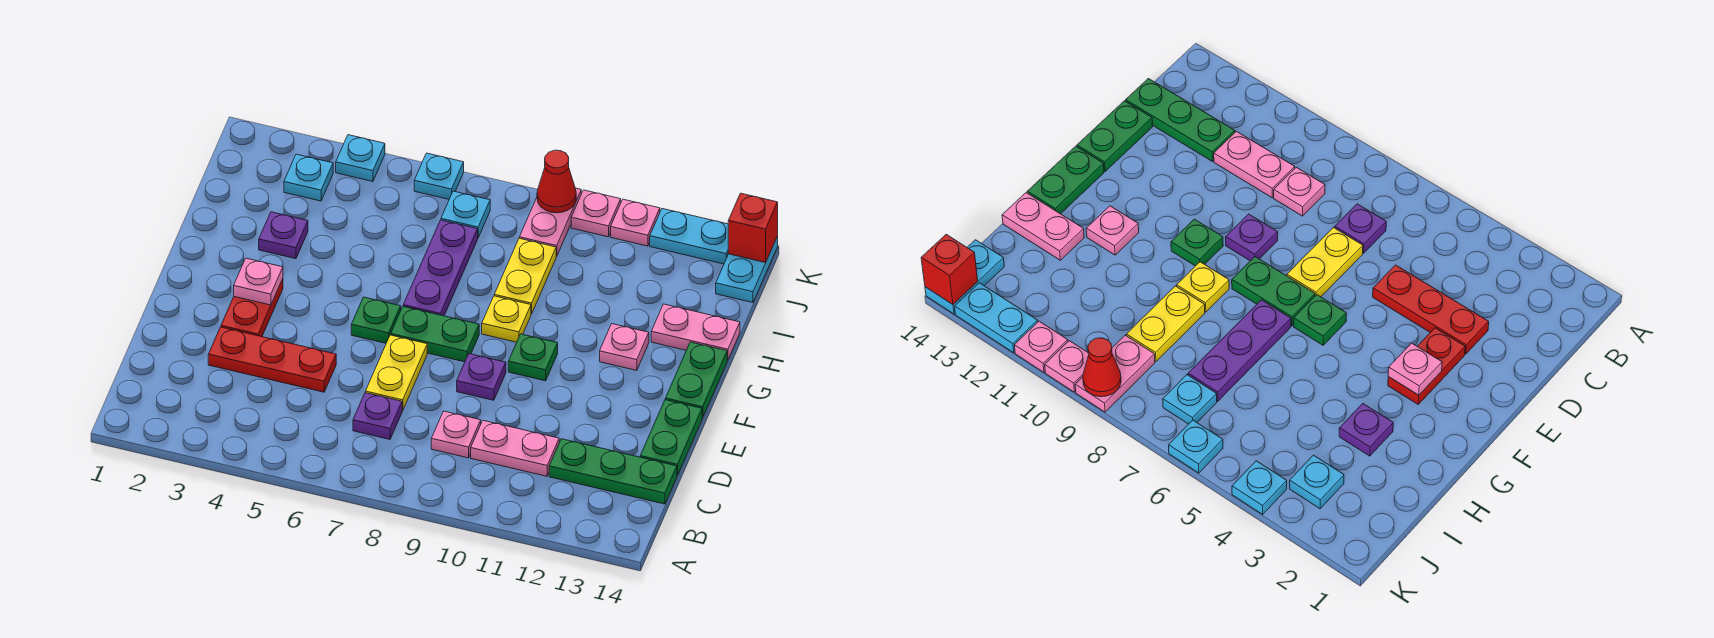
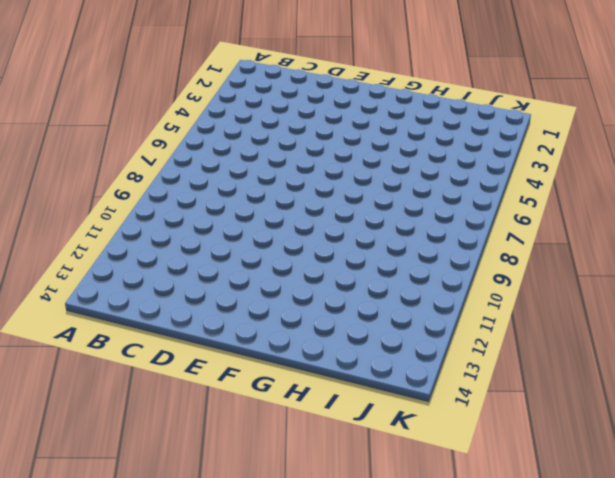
none -> purple plate C7 level 1
none -> pink plate C9 level 1
none -> pink plate C10:C11 level 1
none -> green plate C12:C14 level 1

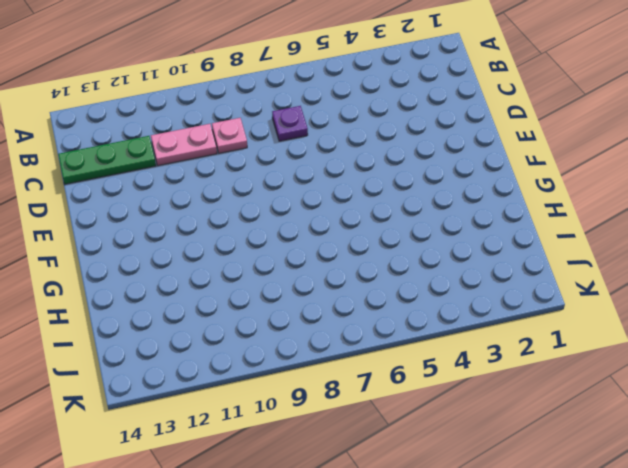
none -> red plate D3:D5 level 1
none -> yellow plate D7:E7 level 1
none -> green plate D14:E14 level 1
none -> red plate E3:F3 level 1

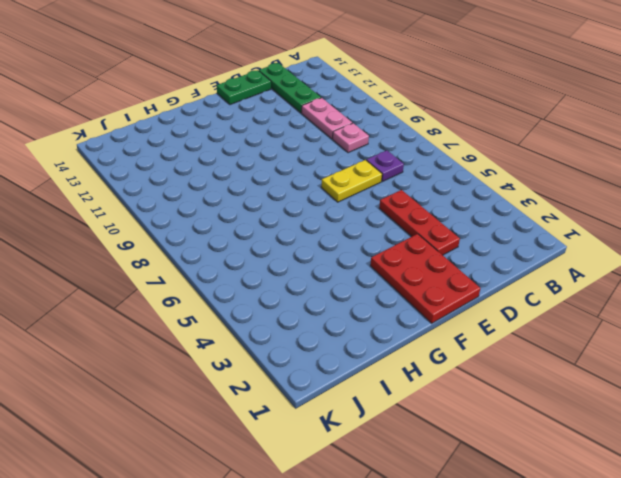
red plate E1:F3 level 1 -> red plate E3:F3 level 1
none -> purple plate E9 level 1
none -> green plate F6 level 1
none -> green plate F7:F8 level 1
none -> green plate F10 level 1

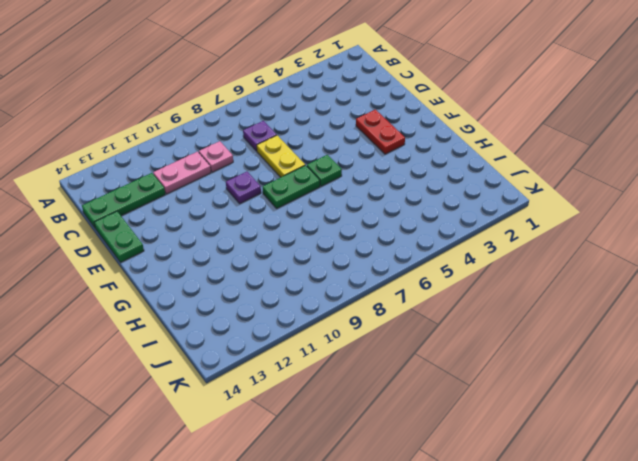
none -> red plate D3:D5 level 1
none -> green plate F10 level 1
none -> green plate F14:G14 level 1
none -> purple plate G7:I7 level 1

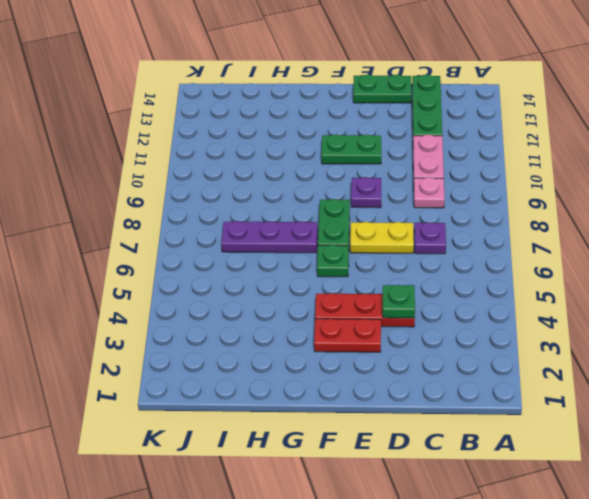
red plate D4:F4 level 1 -> red plate D3:D5 level 1
green plate D4 level 2 -> green plate F10 level 1
green plate E11:F11 level 1 -> green plate F14:G14 level 1
none -> yellow plate G9 level 1
none -> pink plate G12 level 1
none -> purple plate H3 level 1
none -> yellow plate H9:I9 level 1

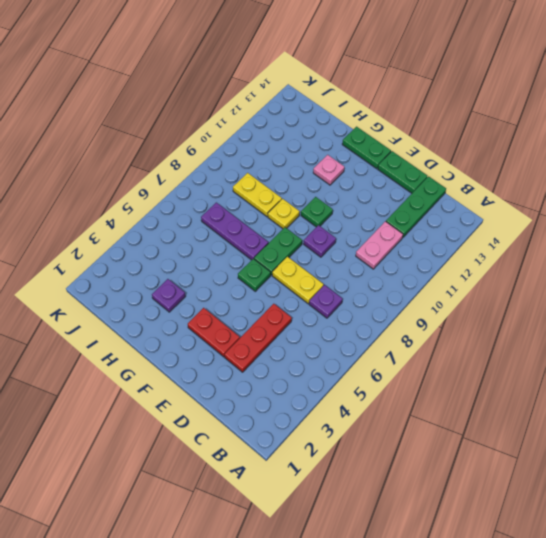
none -> pink plate C9 level 1
none -> pink plate H13:H14 level 1
none -> cyan plate J3 level 1
none -> cyan plate J7 level 1

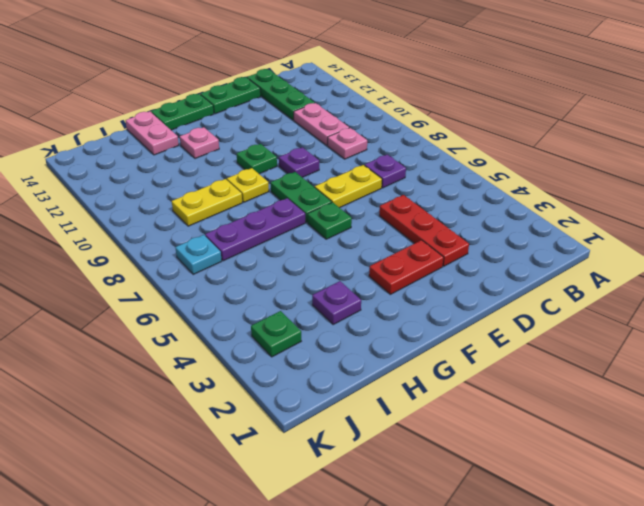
green plate J3 level 1 -> cyan plate J3 level 1
none -> pink plate J9:K9 level 1
none -> cyan plate J14:K14 level 1
none -> cyan plate K4 level 1
none -> cyan plate K6 level 1

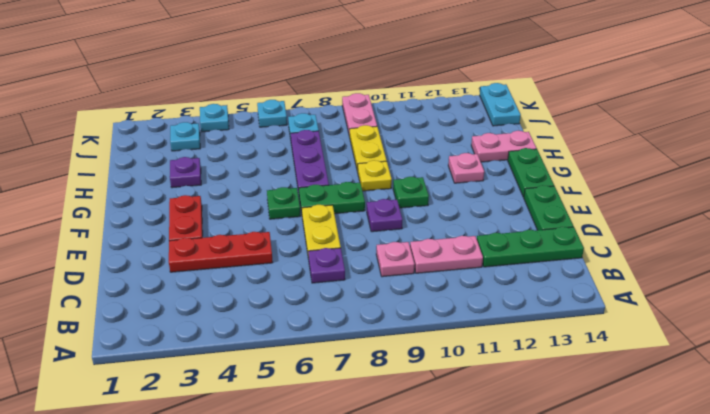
none -> pink plate K10 level 1
none -> pink plate K11 level 1
none -> cyan plate K12:K13 level 1
none -> pink plate F3 level 2

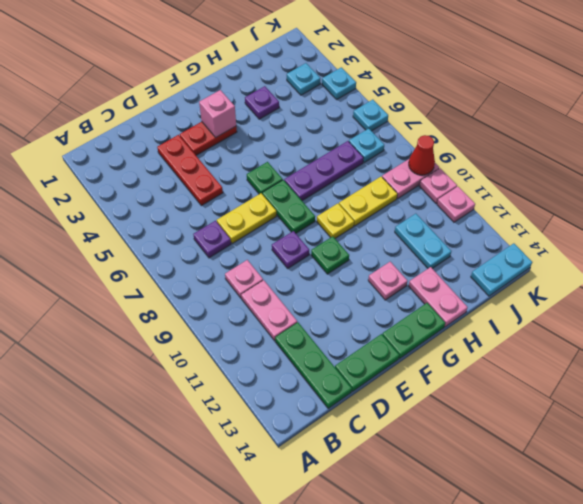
pink brick F3 level 2 -> pink plate F3 level 2
cyan plate I11:I12 level 1 -> cyan plate K12:K13 level 1
none -> red brick K14 level 2

